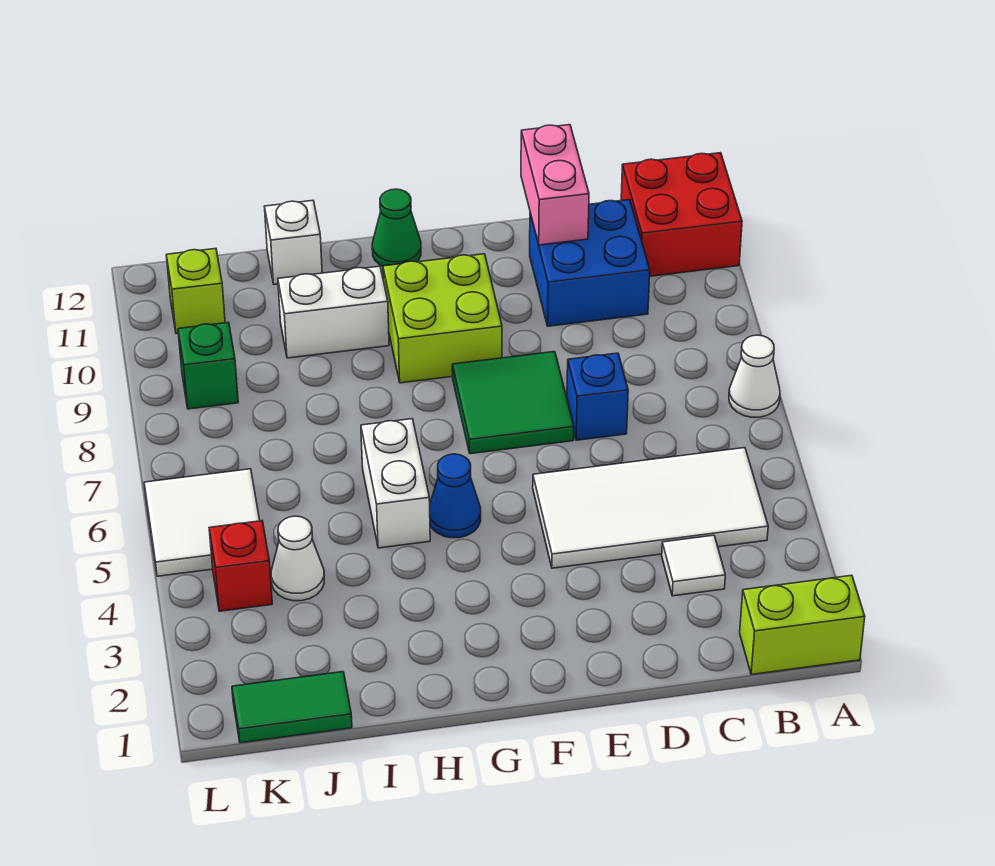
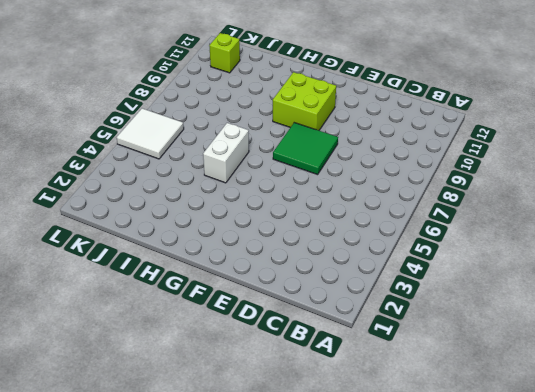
none -> lime brick A1:B1 level 1
none -> white cone A7 level 1
none -> red brick A11:B12 level 1

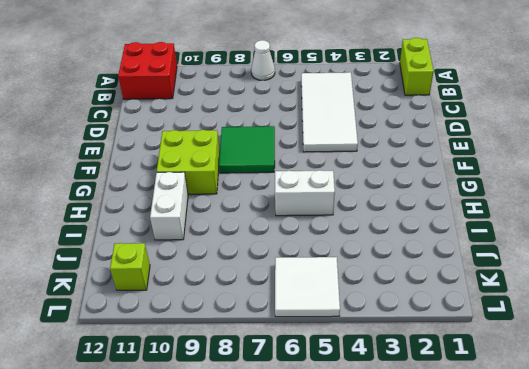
none -> white tile C3 level 1
none -> blue brick C10:D11 level 1
none -> blue brick D7 level 1

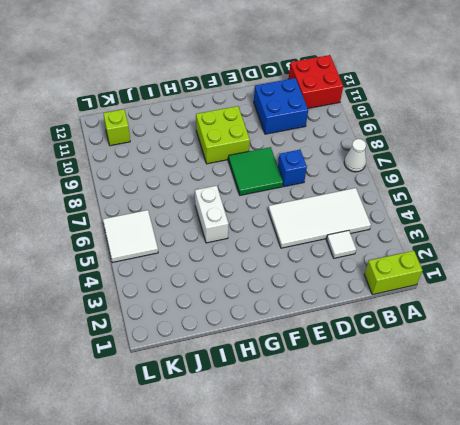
none -> blue cone G5 level 1
none -> green cone G12 level 1
none -> white brick H10:I10 level 1

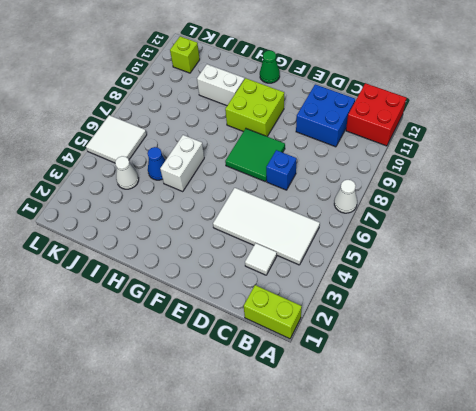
blue cone I5 level 1 -> blue cone G5 level 1
none -> white brick I12 level 1
none -> green tile J1:K1 level 1
none -> red brick K4 level 1

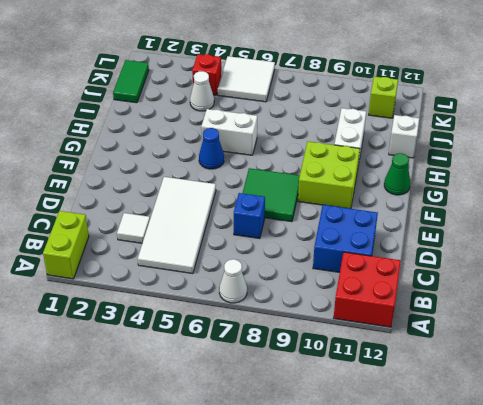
none -> green brick K9 level 1
none -> pink brick D11:D12 level 2

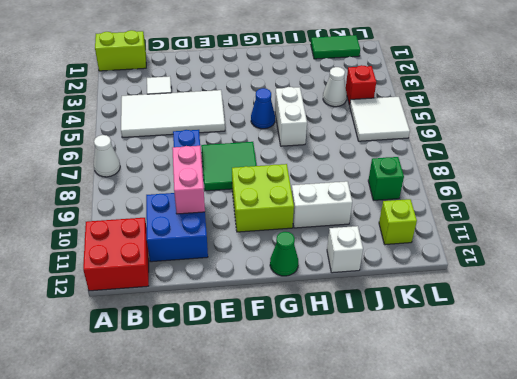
pink brick D9:D10 level 2 -> pink brick D11:D12 level 2

